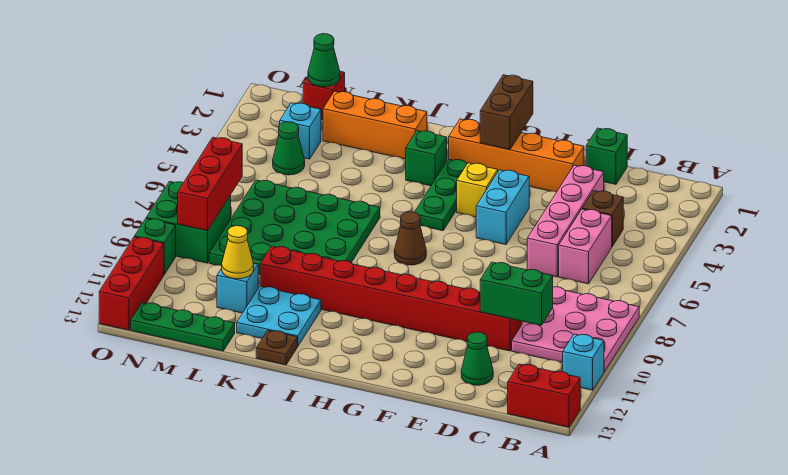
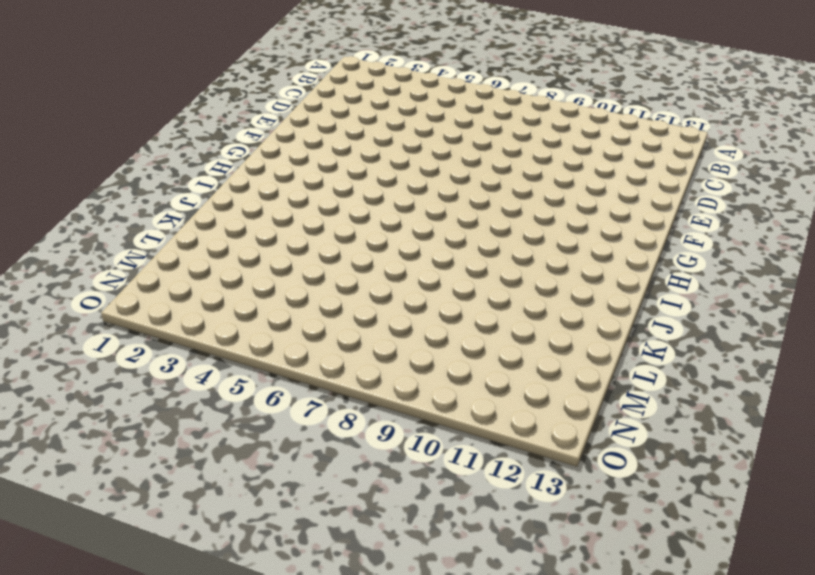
none -> pink plate A8:C10 level 1
none -> cyan brick A11 level 1
none -> red brick A13:B13 level 1
none -> brown brick C4 level 1

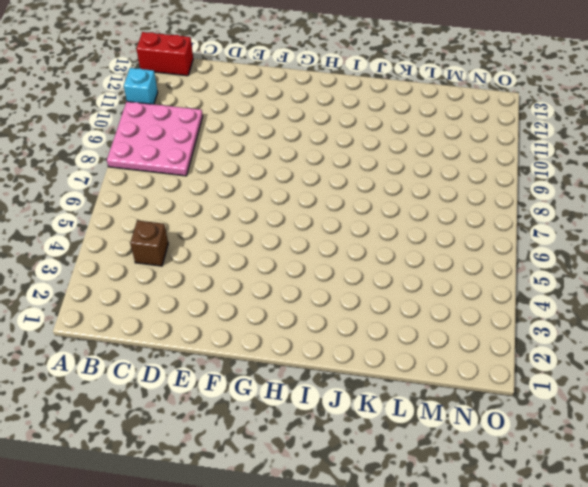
none -> pink brick C5:C6 level 1
none -> green brick D1 level 1
none -> pink brick D3:D6 level 1
none -> red brick D10:K10 level 1

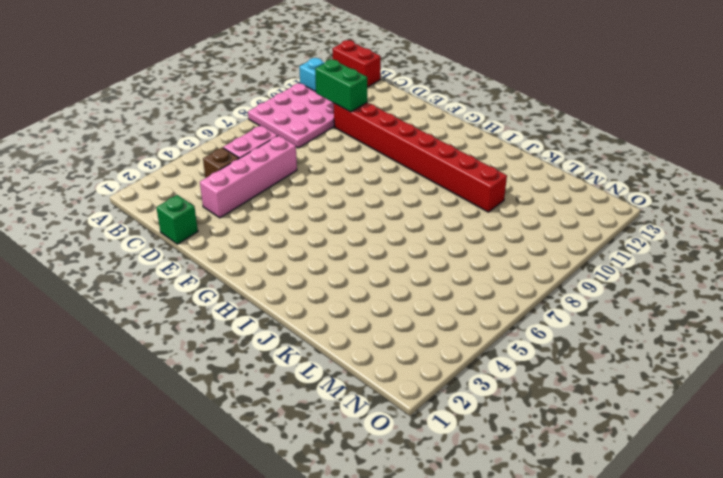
none -> green cone D12 level 1
none -> orange brick E2:H2 level 1
none -> cyan brick F4:F5 level 1
none -> yellow brick G4 level 1

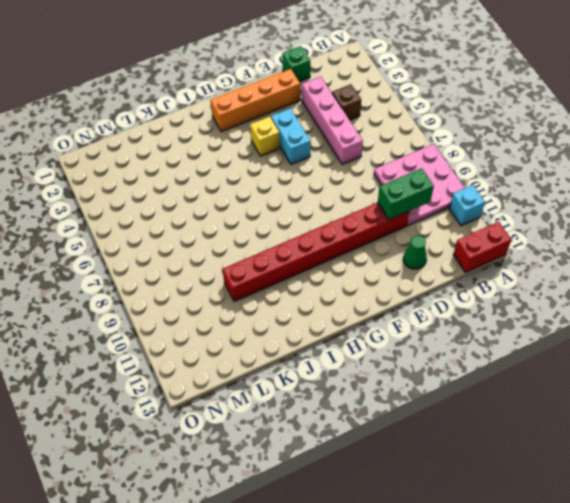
none -> pink brick C5:C6 level 1
none -> green plate H3:H5 level 1
none -> brown cone H7 level 1
none -> green brick I3 level 1

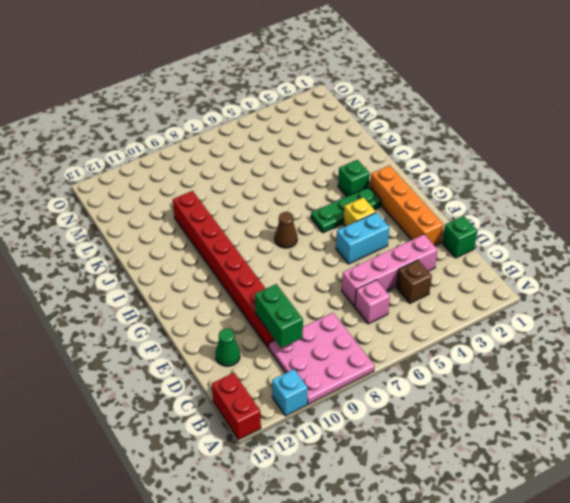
pink brick C6 level 1 -> pink brick C5:C6 level 1
none -> orange brick J2:L2 level 1
none -> green plate J6:M9 level 1
none -> cyan plate J11:K12 level 1
none -> brown plate J13 level 1

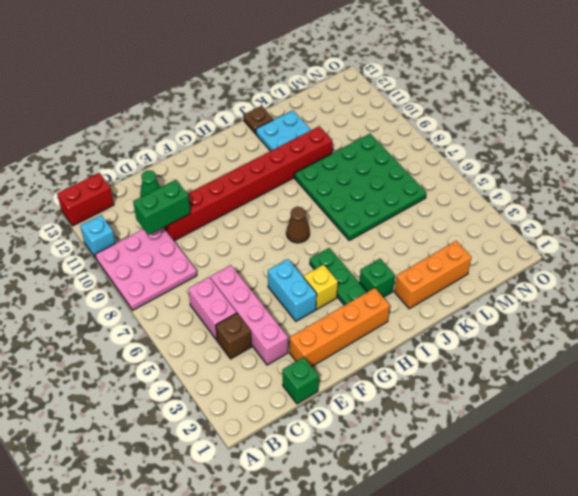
none -> cyan brick L11 level 1
none -> green plate L13:N13 level 1
none -> red brick M1 level 1
none -> cyan brick M3 level 1

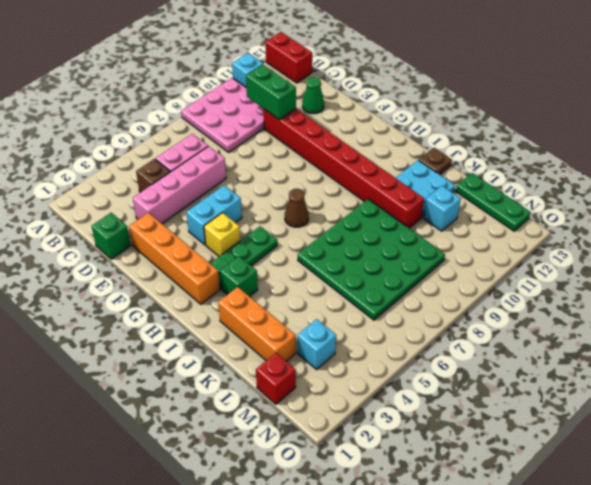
none -> green cone M4 level 1
none -> green brick N8:O9 level 1
none -> green brick O10 level 1
none -> red brick O11:O13 level 1

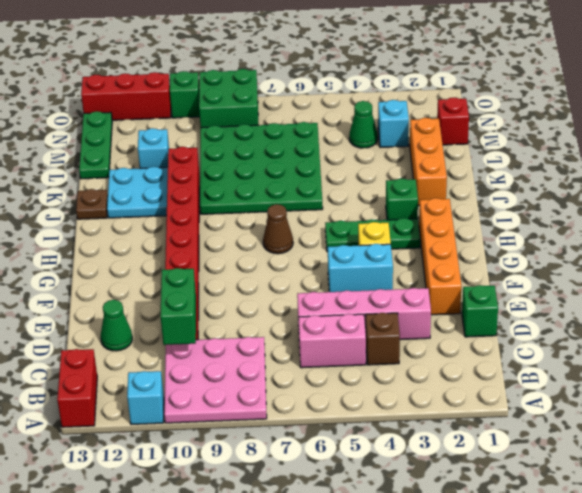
none -> brown brick G1:G2 level 2
none -> yellow cone L11 level 2
none -> green cone M1 level 2
none -> red brick N7:N9 level 2

